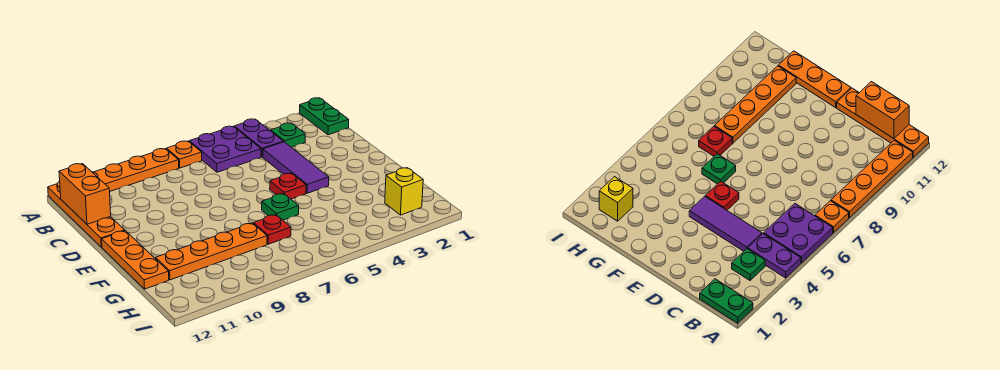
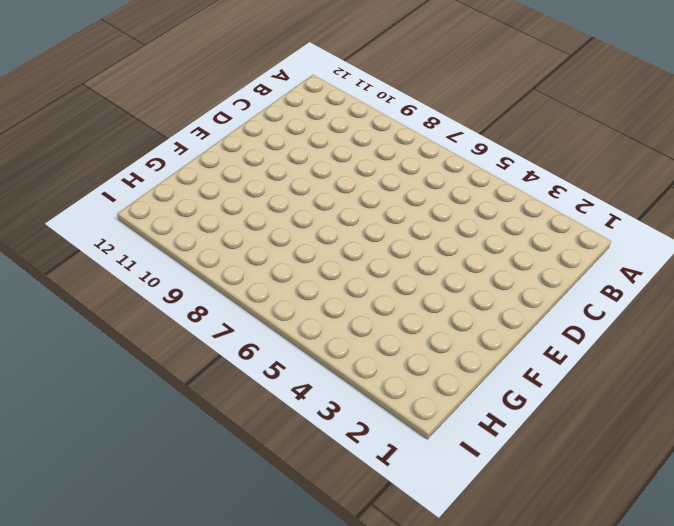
none -> green plate A1:B1 level 1
none -> purple plate A4:B4 level 1
none -> purple plate A5:B6 level 1

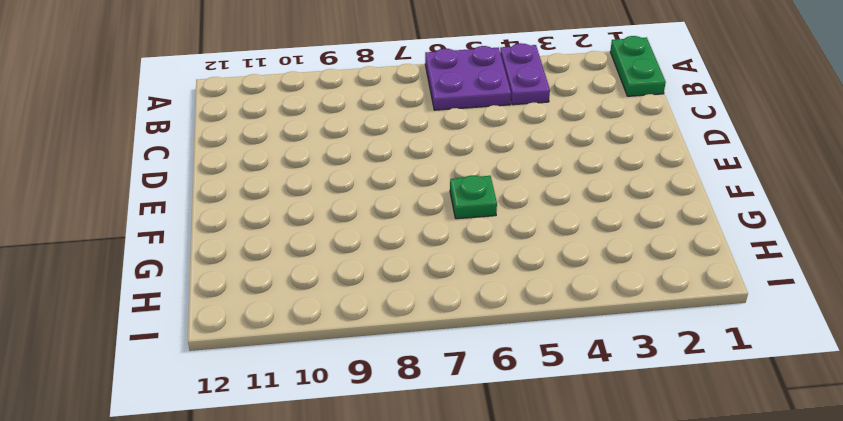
none -> orange plate A7 level 1
none -> orange plate A8:A11 level 1
none -> orange plate A12:D12 level 1

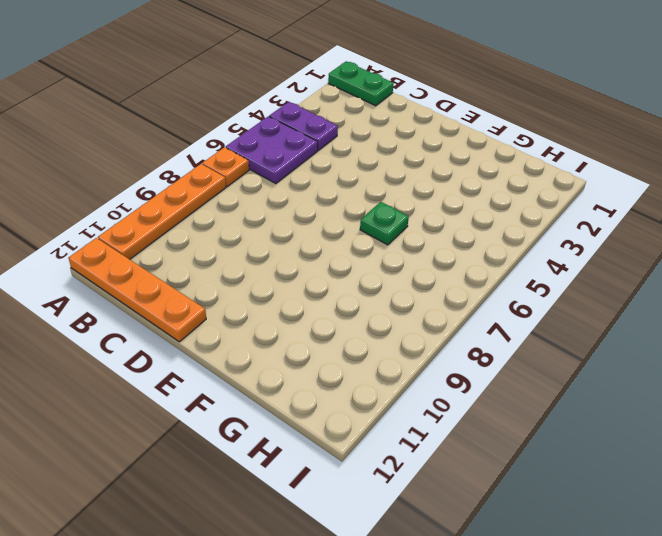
none -> green plate B3 level 1
none -> purple tile C4:E4 level 1
none -> red plate E5 level 1

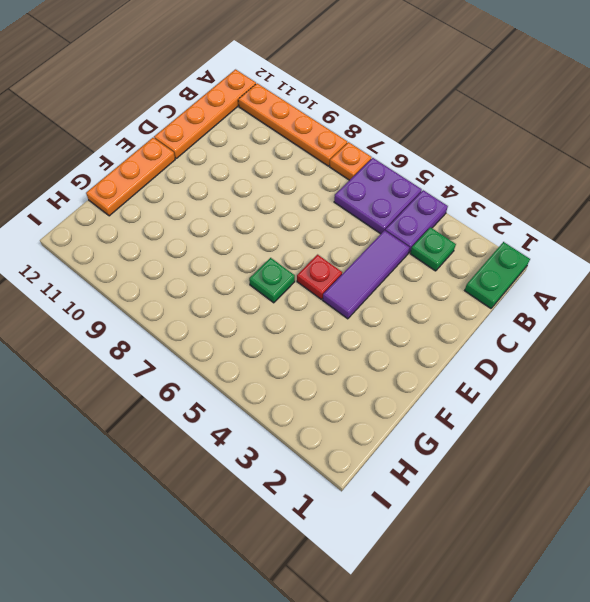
none -> red plate G7 level 1
none -> orange plate G8:G11 level 1
none -> yellow brick H2 level 1

